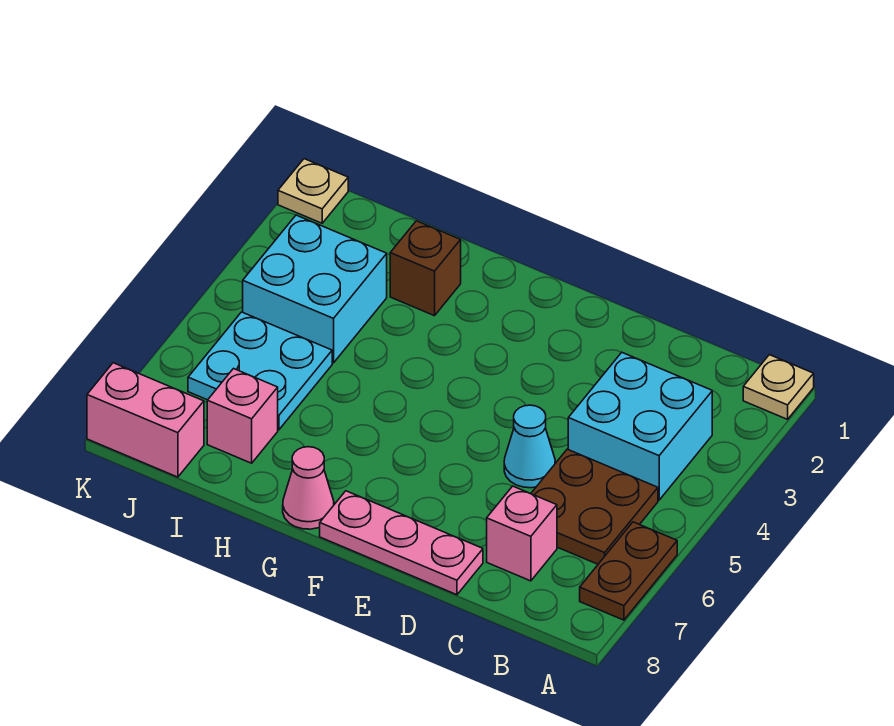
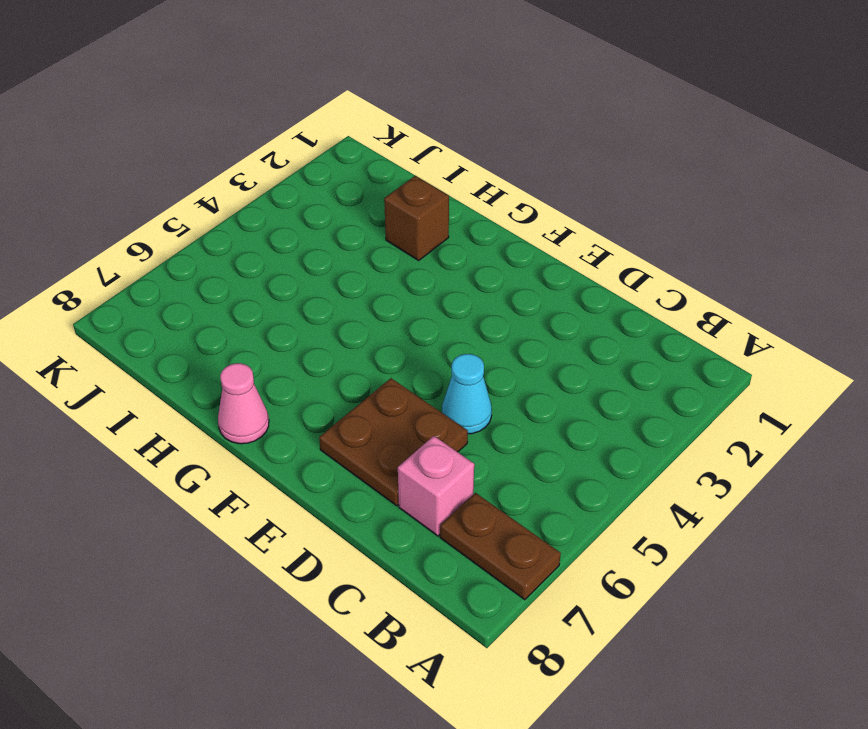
brown plate A7:B7 level 1 -> brown plate A6:A7 level 1
brown plate D6:E7 level 1 -> brown plate B5:C6 level 1
none -> tan plate A1 level 1
none -> cyan brick B3:C4 level 1
none -> pink plate D8:F8 level 1

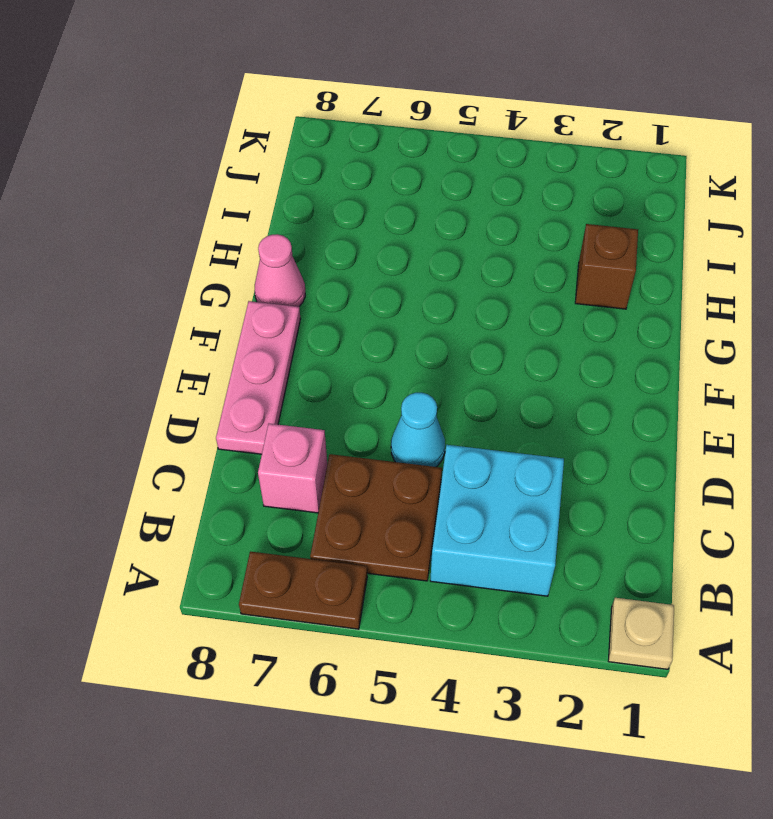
none -> cyan brick I3:J4 level 1
none -> cyan plate I5:J6 level 1
none -> pink brick I7 level 1

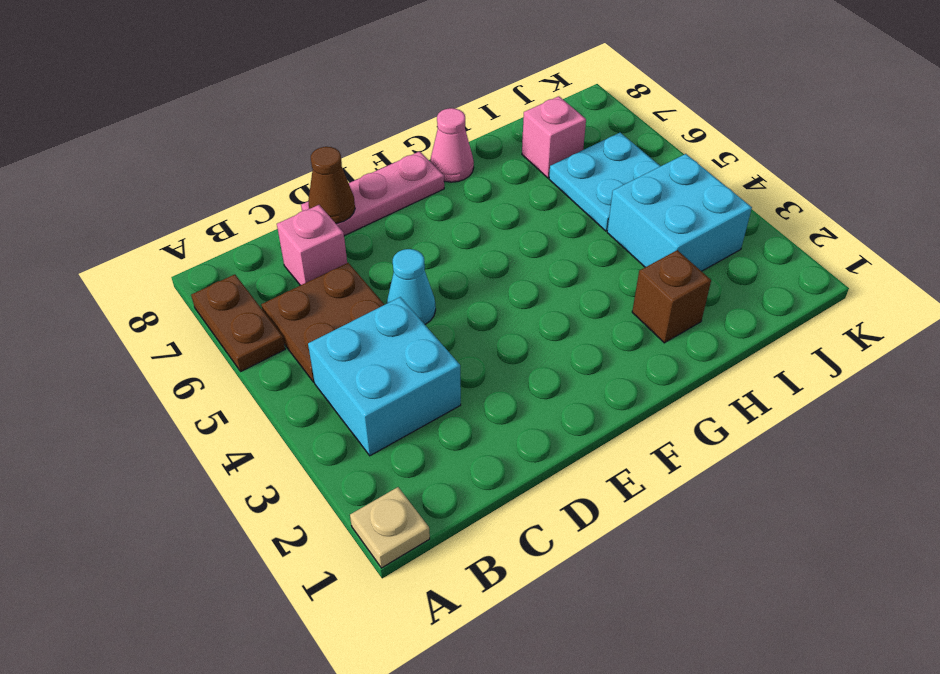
brown cone D8 level 2 -> none
none -> pink brick J8:K8 level 1
none -> tan plate K1 level 1

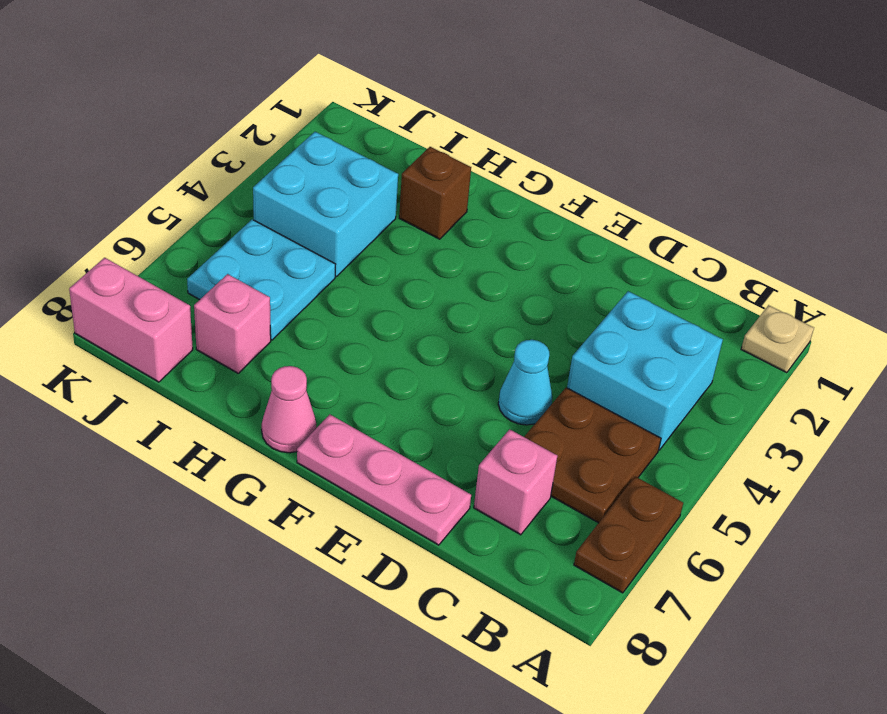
none -> tan plate K1 level 1

